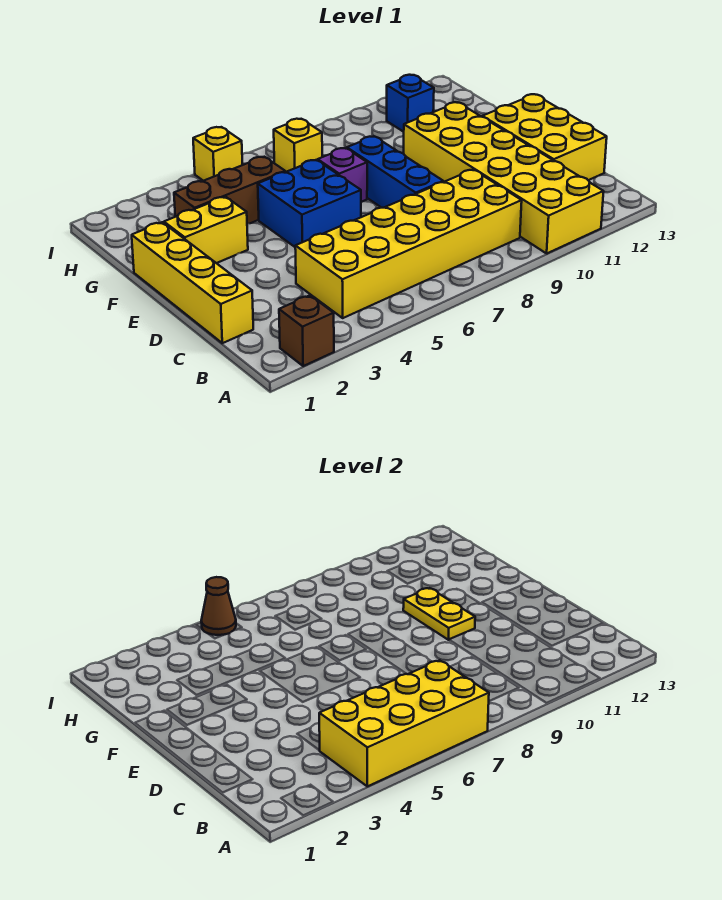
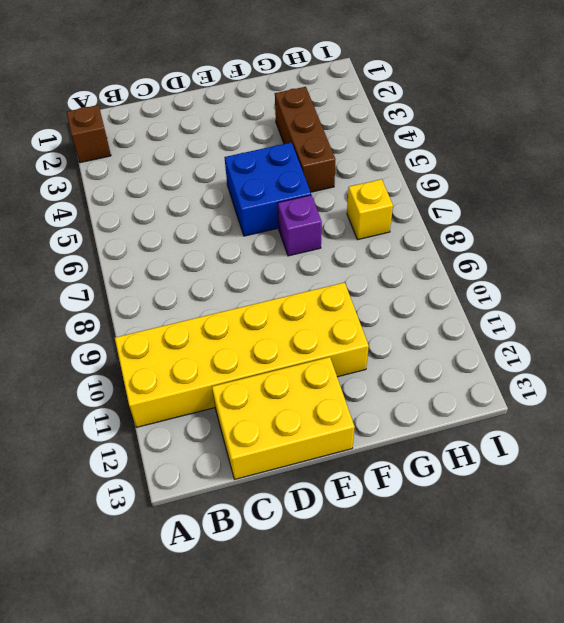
none -> yellow brick B4:C9 level 1
none -> yellow brick C1:F1 level 1
none -> blue brick D8:F8 level 1

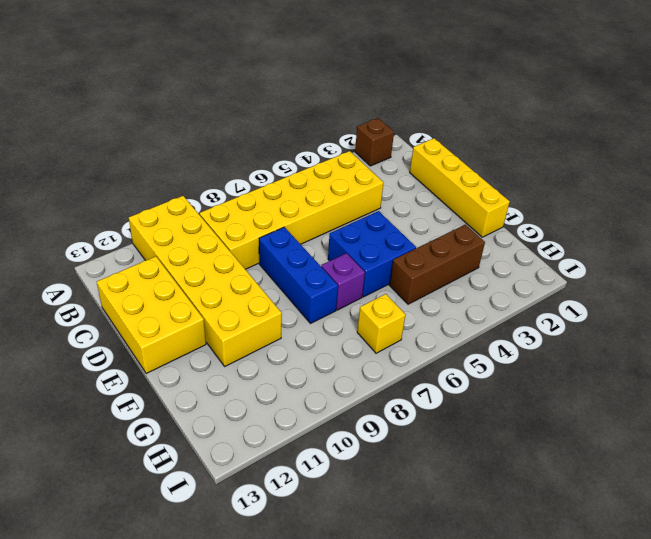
none -> yellow brick F2:F3 level 1
none -> blue brick H11 level 1
none -> yellow brick I5 level 1

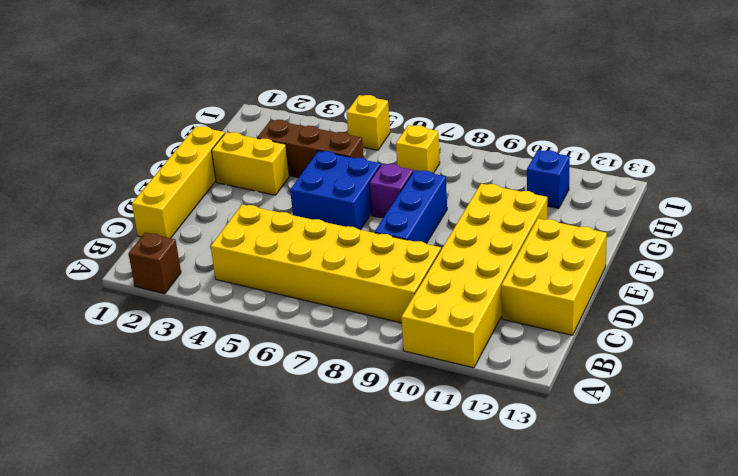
none -> yellow brick A4:B7 level 2
none -> yellow plate E10:F10 level 2
none -> brown cone I5 level 2

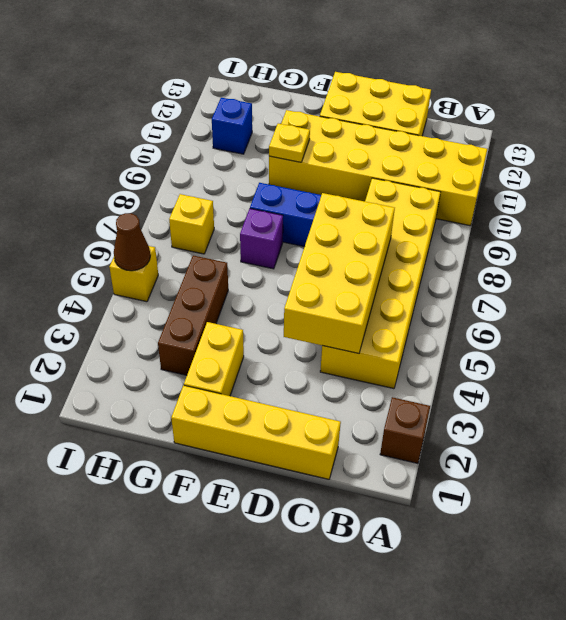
yellow brick C4:D7 level 2 -> yellow brick A4:B7 level 2
yellow plate F10 level 2 -> yellow plate E10:F10 level 2
none -> blue brick E5:F6 level 1

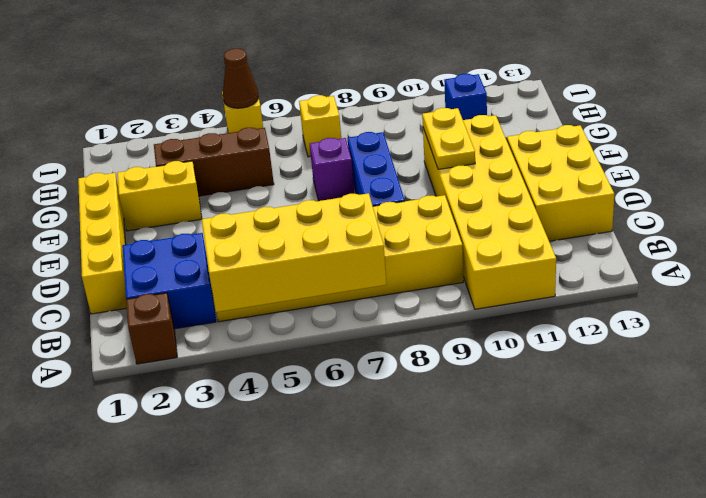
blue brick B2:C3 level 1 -> blue brick E5:F6 level 1

